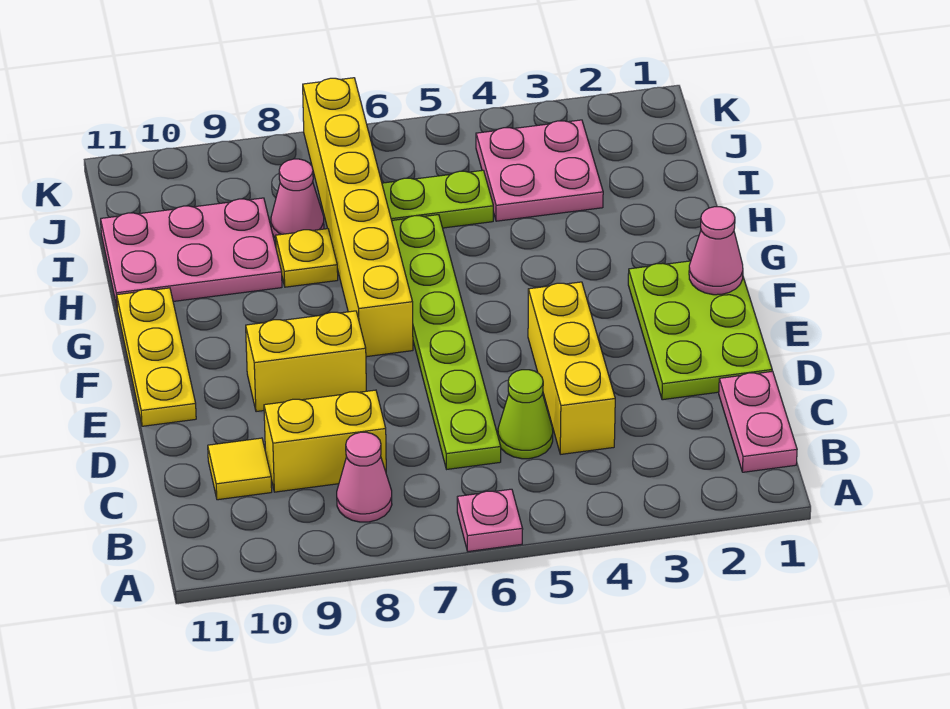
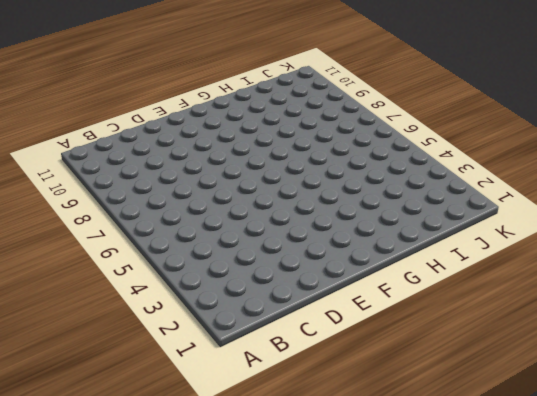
none -> pink plate A6 level 1
none -> pink plate B1:C1 level 1
none -> pink cone B8 level 1

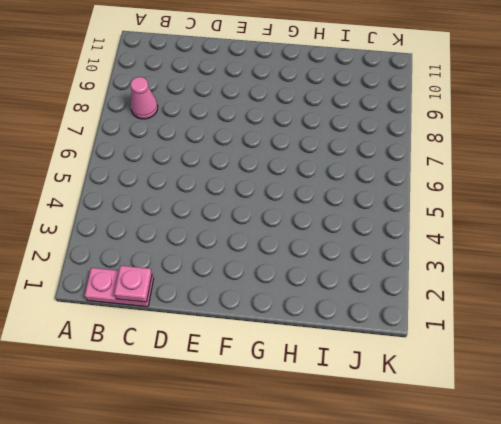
pink plate C1 level 2 -> pink plate A6 level 1
none -> yellow brick C4:E4 level 1
none -> lime cone C5 level 1
none -> lime plate C6:H6 level 1

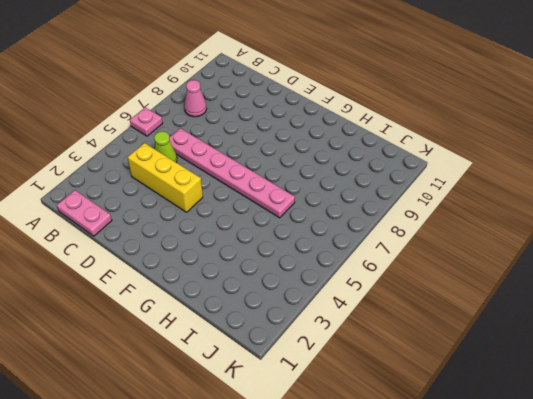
pink plate C6:H6 level 1 -> lime plate C6:H6 level 1
none -> yellow brick C8:C9 level 1
none -> yellow tile C10 level 1
none -> lime plate D1:F2 level 1

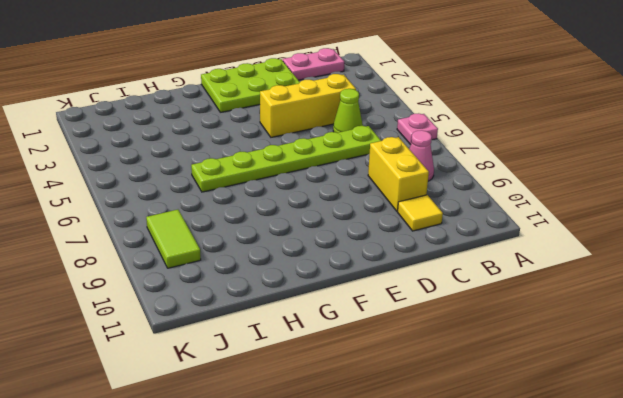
lime tile J8:J9 level 1 -> none
none -> yellow brick E8:E9 level 1
none -> yellow plate E11:G11 level 1
none -> yellow brick F7:K7 level 1

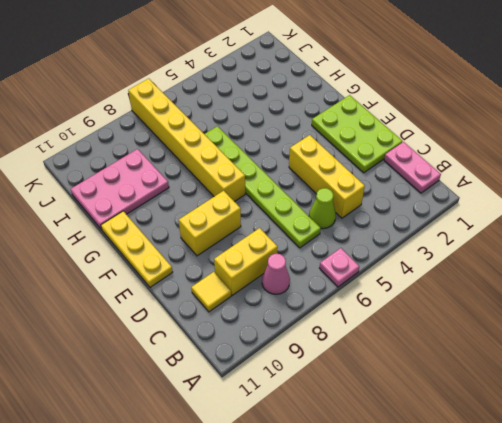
none -> yellow plate H8 level 1
none -> pink plate I3:J4 level 1
none -> lime plate I5:I6 level 1

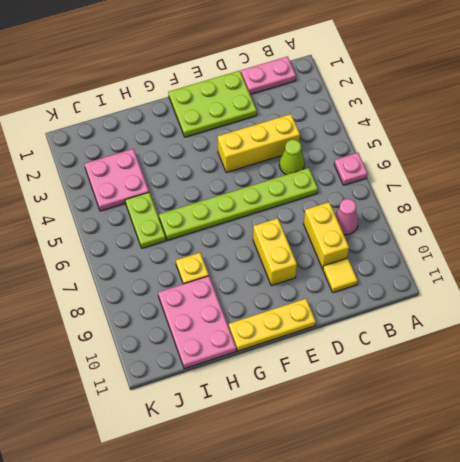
none -> yellow brick F7:K7 level 1
none -> pink cone I8 level 1
none -> pink cone F1 level 2

